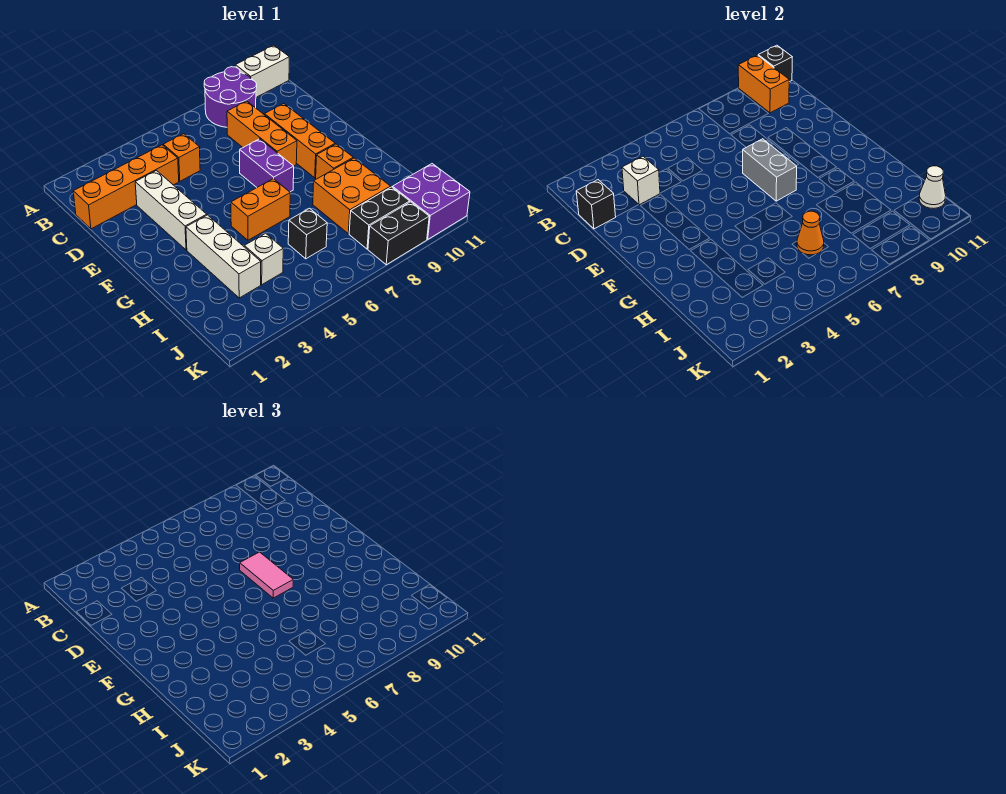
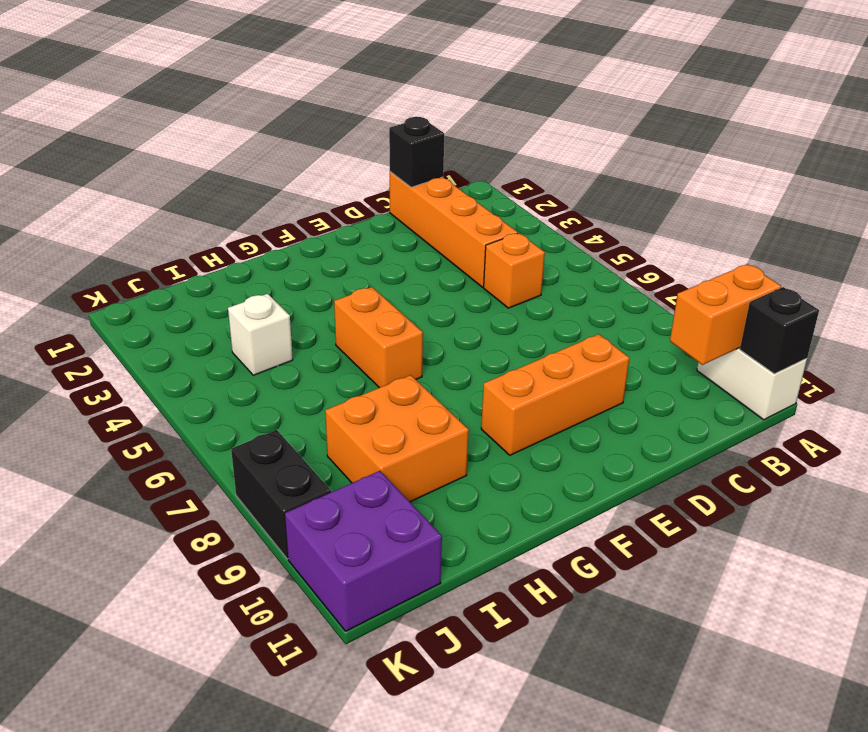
none -> purple round brick A8:B9 level 1
none -> orange brick C8:E8 level 1
none -> white brick D3:F3 level 1

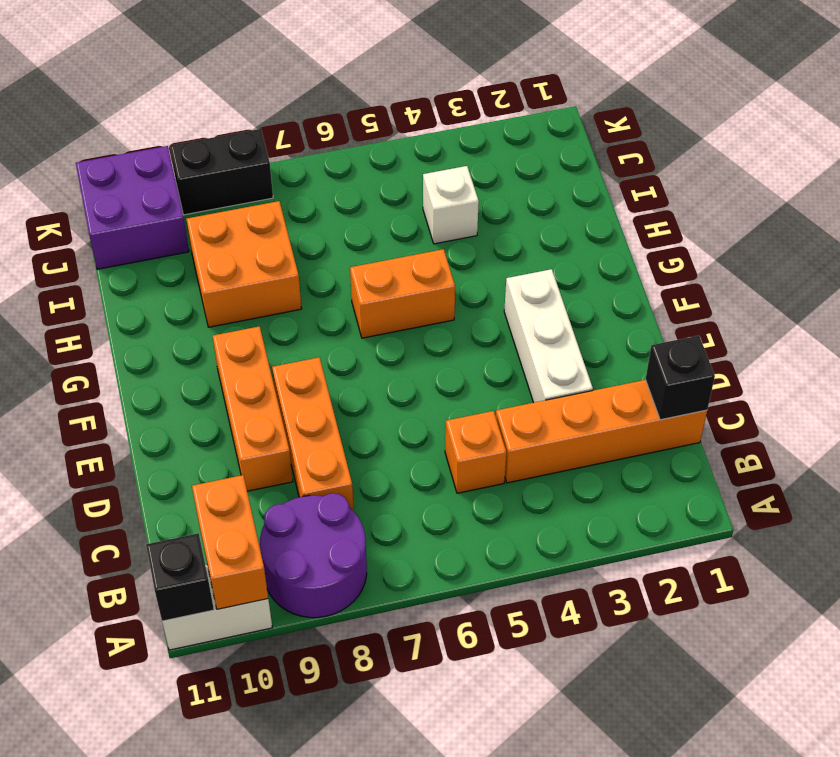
none -> purple brick E7:F7 level 1
none -> white brick G3:I3 level 1
none -> orange brick G9 level 1

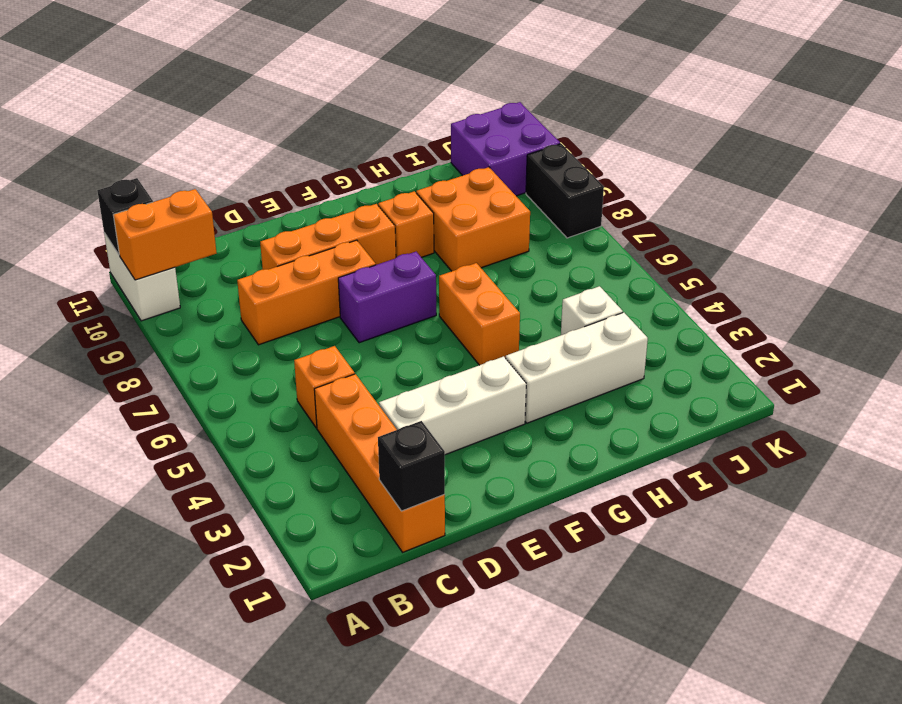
none -> purple round brick A8:B9 level 1
none -> black brick I6 level 1
none -> black brick J8:J9 level 1

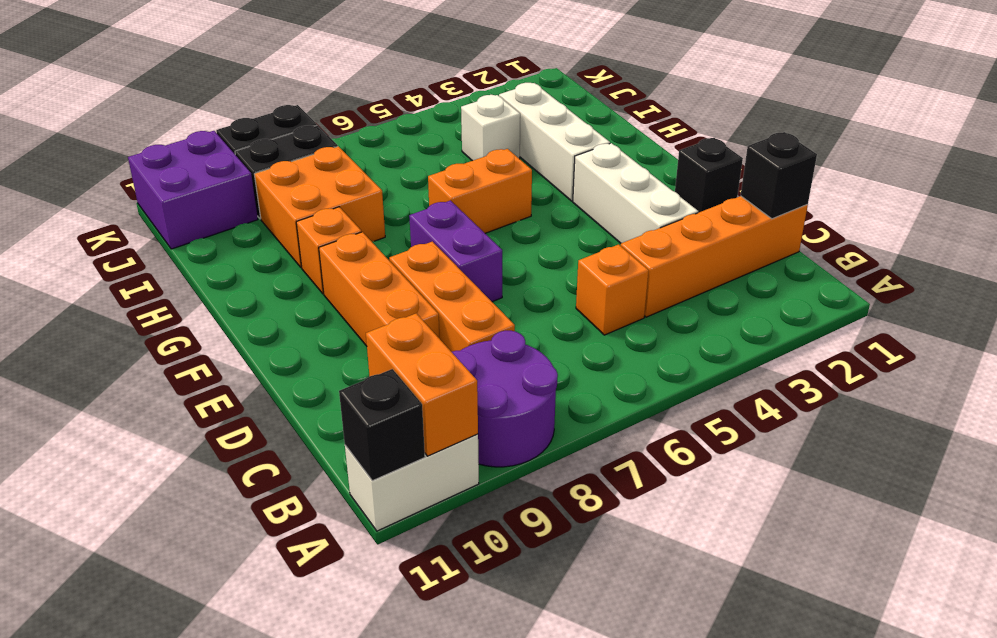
black brick E1 level 1 -> black brick I6 level 1
none -> white brick C3 level 2
none -> grey brick E7:F7 level 2
none -> orange cone I6 level 2

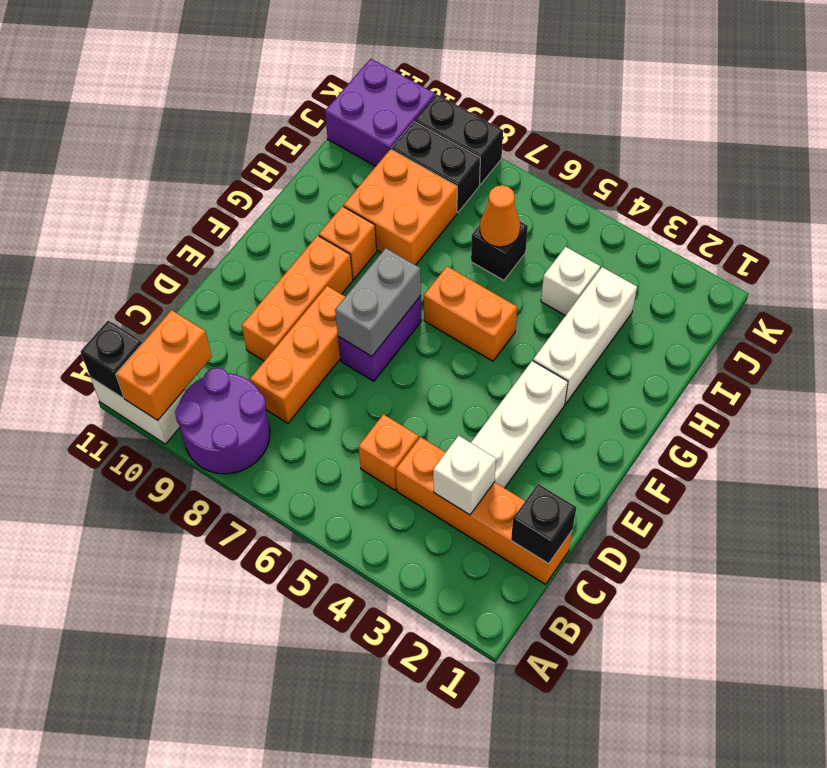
none -> white cone J11 level 2
none -> pink tile E7:F7 level 3

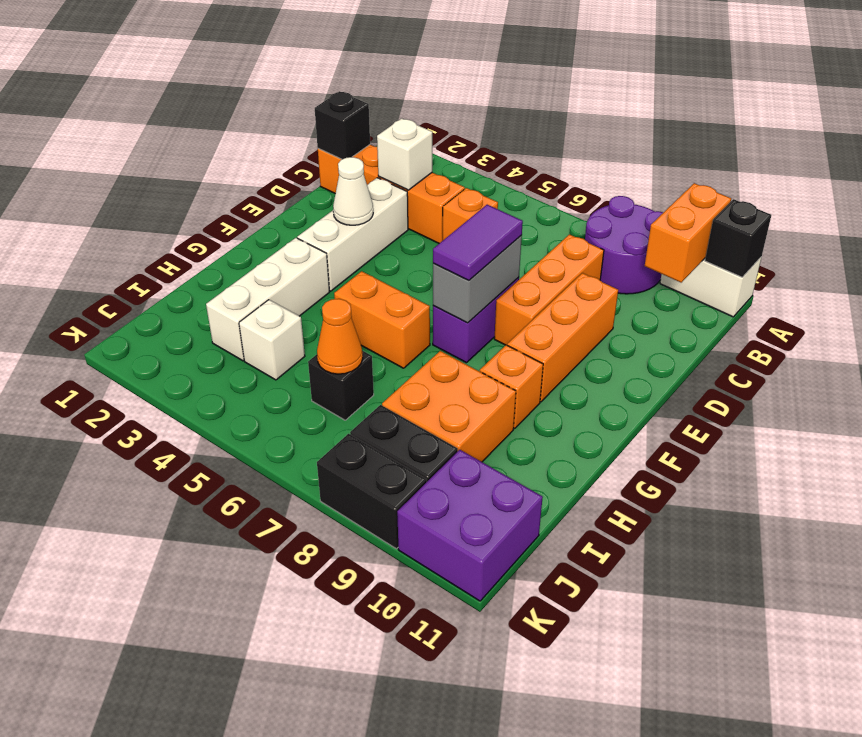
white cone E3 level 2 -> white cone J11 level 2
purple tile E7:F7 level 3 -> pink tile E7:F7 level 3

